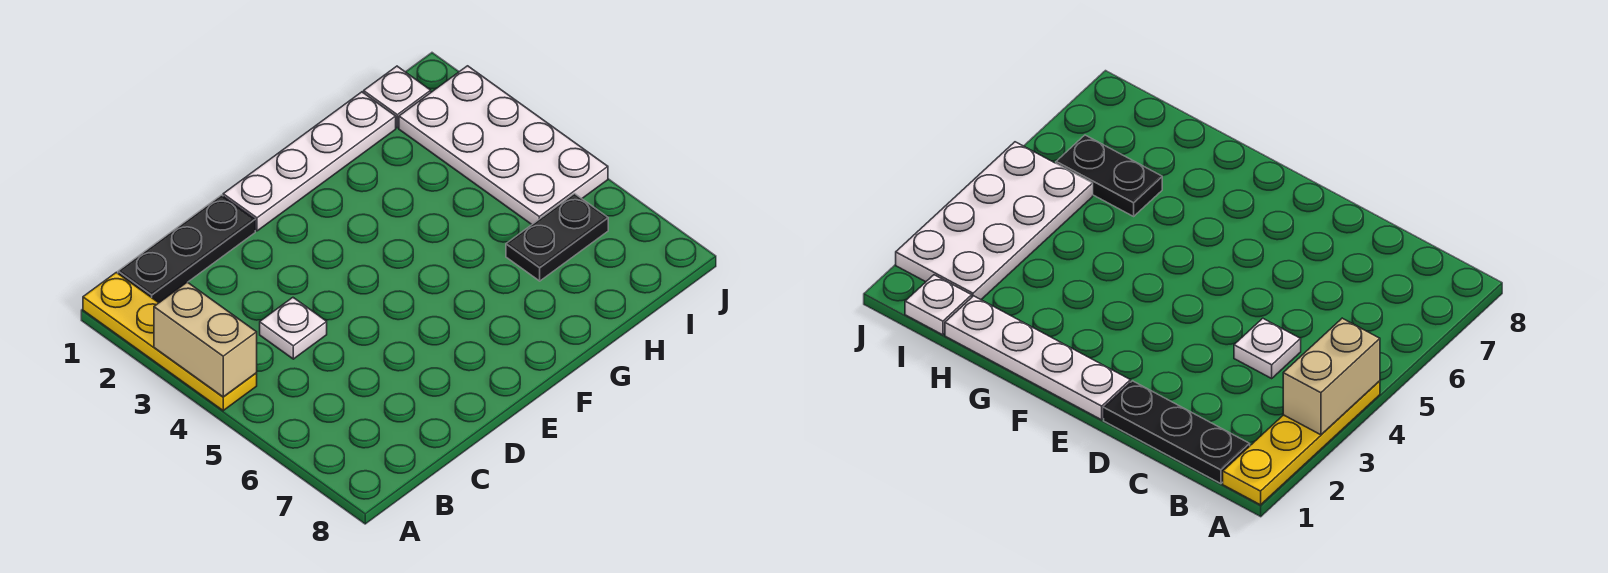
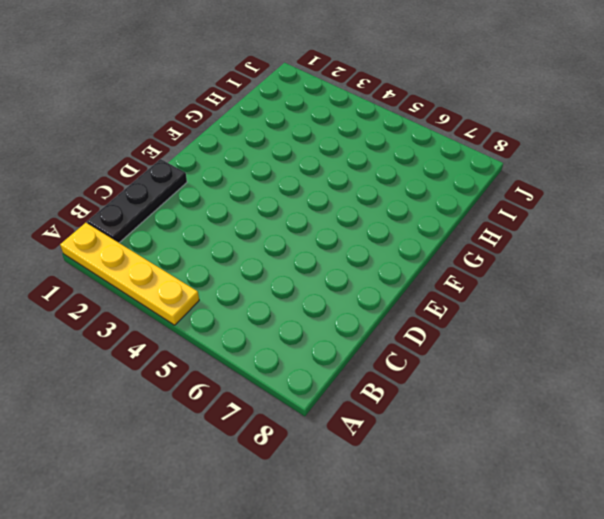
none -> white plate C4 level 1
none -> white plate E1:H1 level 1

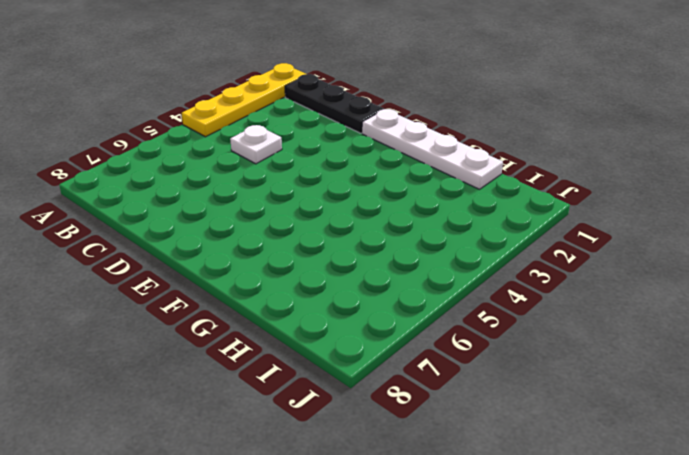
none -> black plate H6:I6 level 1
none -> white plate I1 level 1

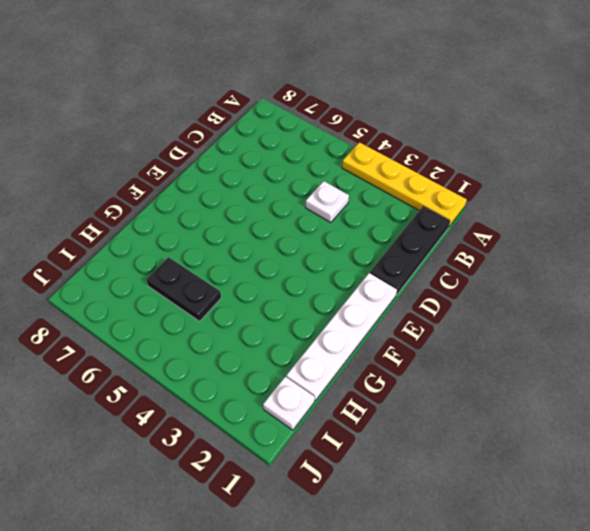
black plate H5:H6 level 1 -> black plate H6:I6 level 1
none -> white plate I2:J5 level 1
none -> tan brick A3:A4 level 2

